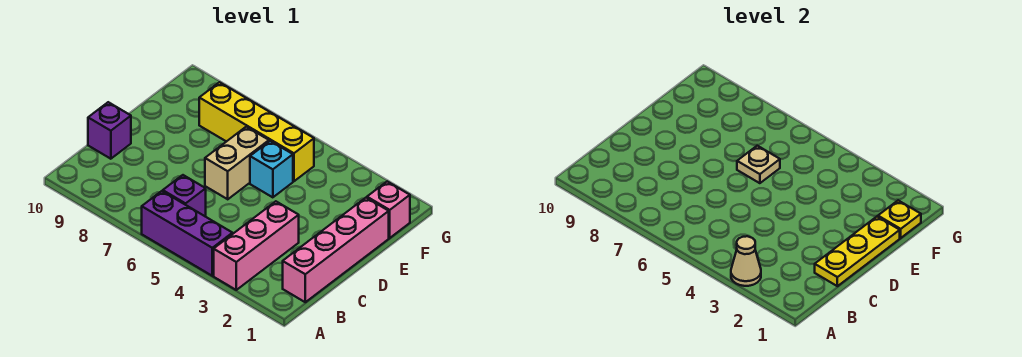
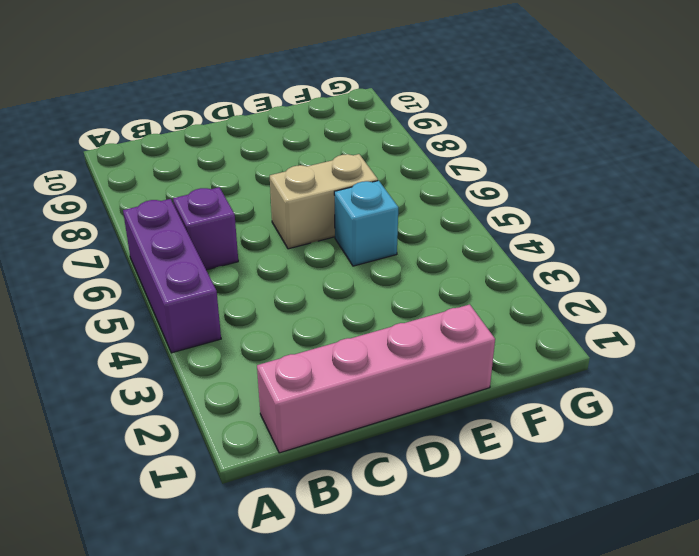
none -> pink brick A3:C3 level 1
none -> purple brick C10 level 1
none -> pink brick F1 level 1

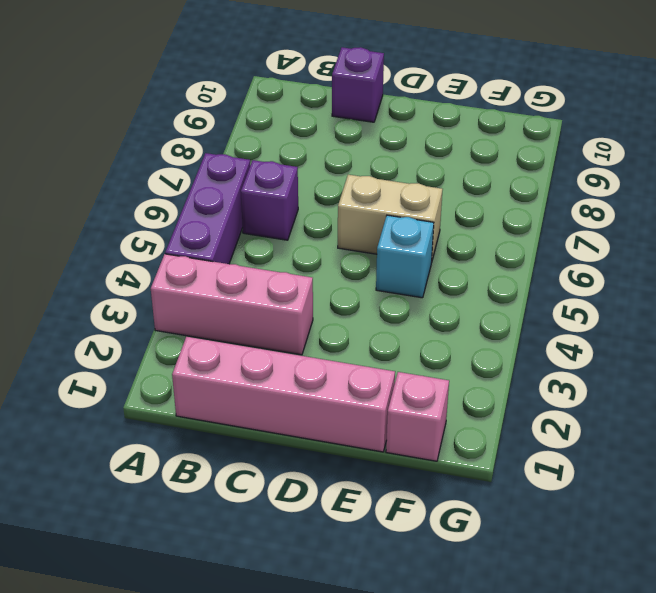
none -> yellow brick F5:F8 level 1
none -> tan cone A3 level 2
none -> yellow plate C1:E1 level 2

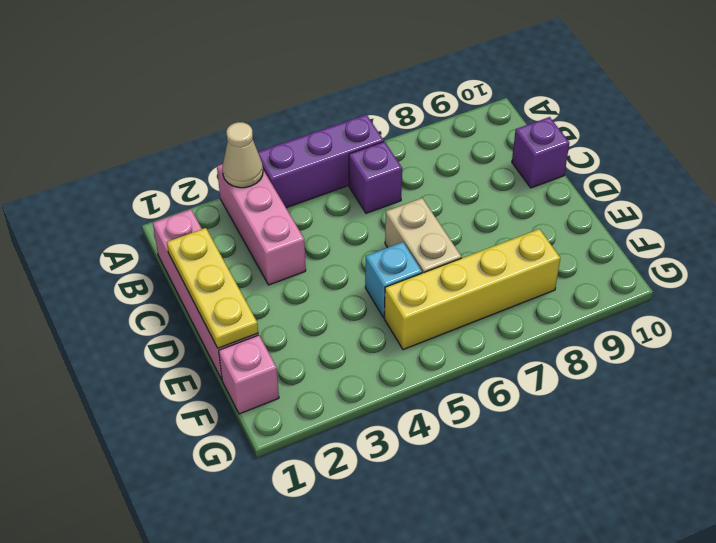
none -> tan plate E6 level 2
none -> yellow plate F1 level 2

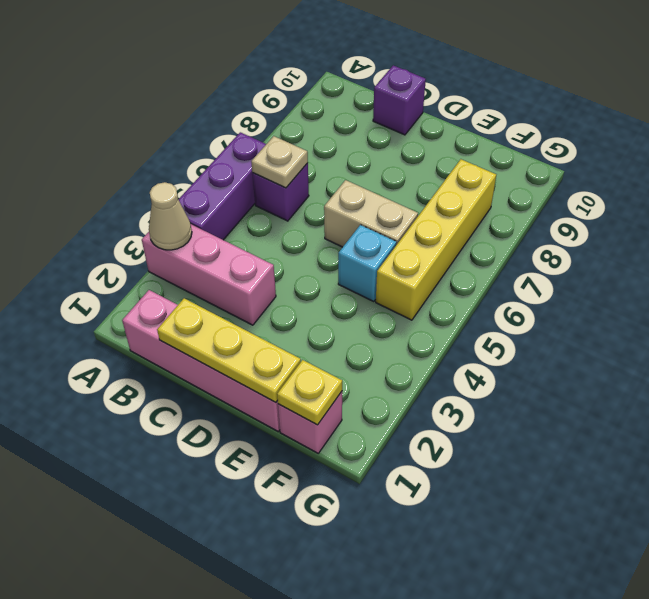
tan plate B6 level 2 -> tan plate E6 level 2

